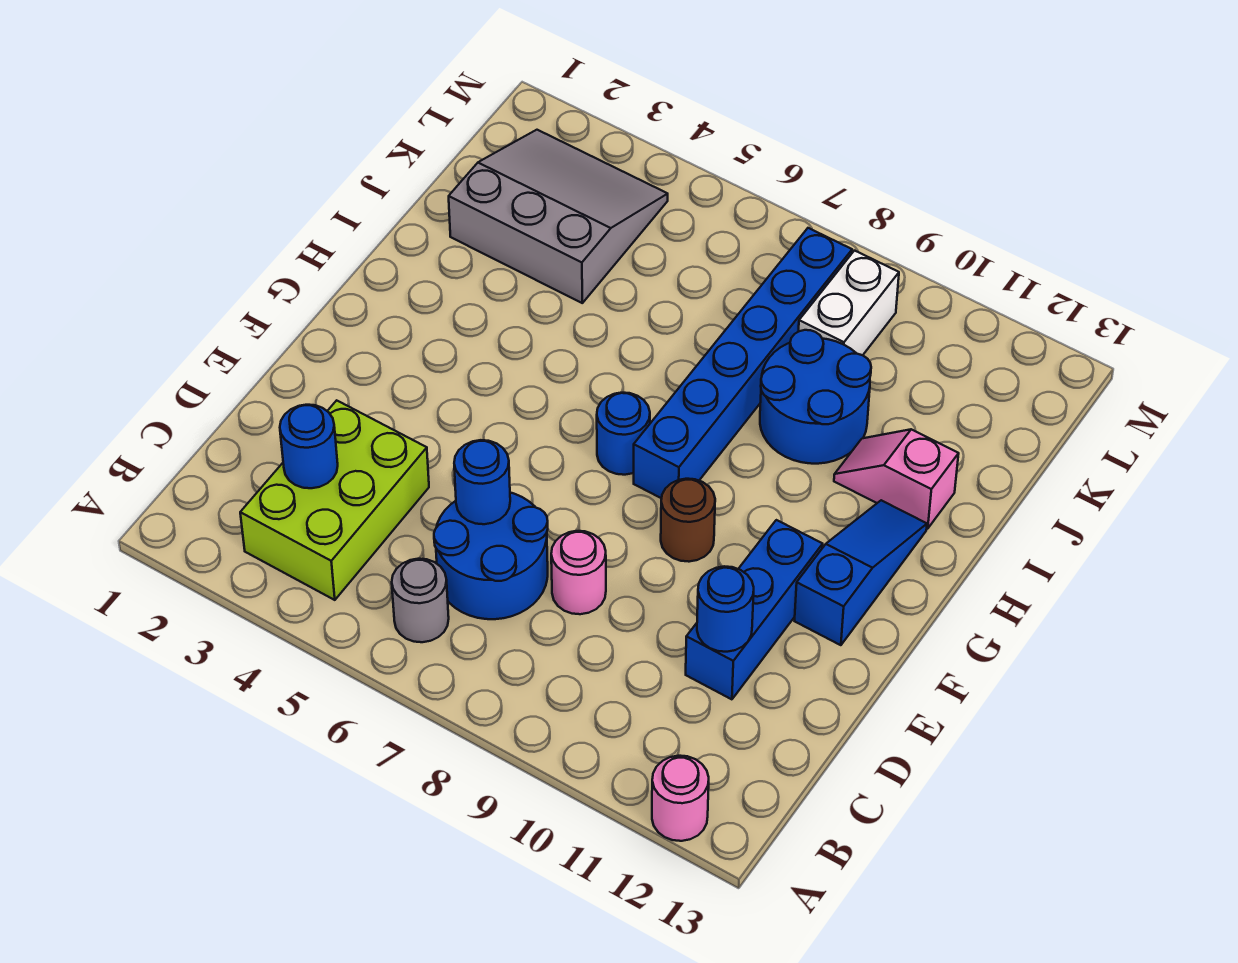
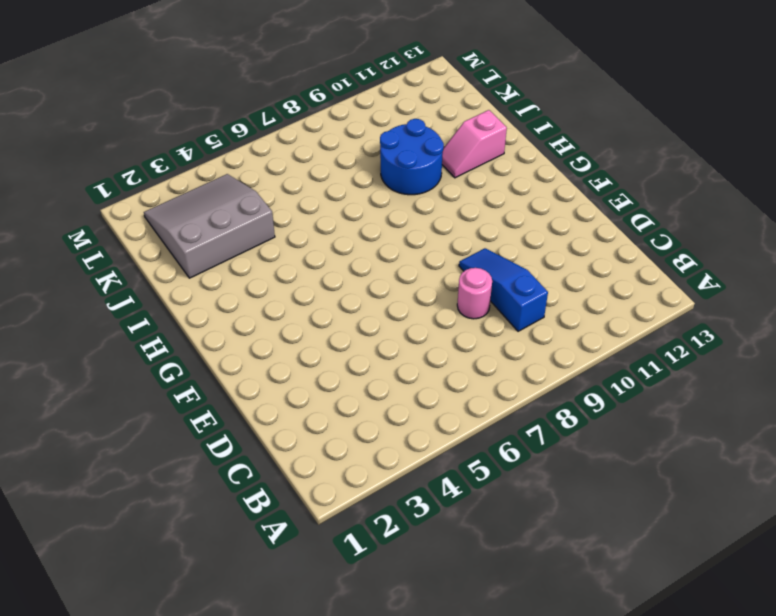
blue slope C9:E9 level 1 top C -> blue slope F12:H12 level 1 top F
none -> pink round brick A12 level 1
none -> lime brick B3:D4 level 1
none -> grey round brick B6 level 1

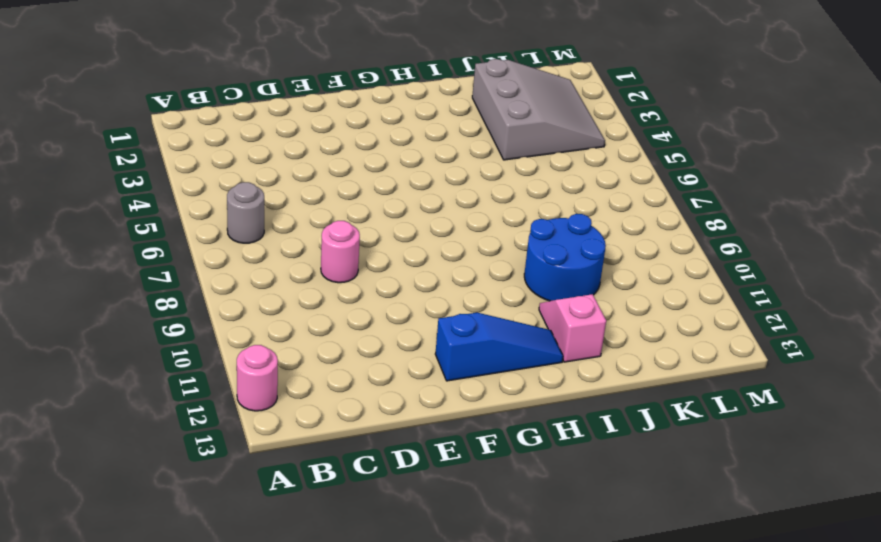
none -> lime brick B3:D4 level 1
none -> blue round brick C6:D7 level 1
none -> blue brick D11:F11 level 1

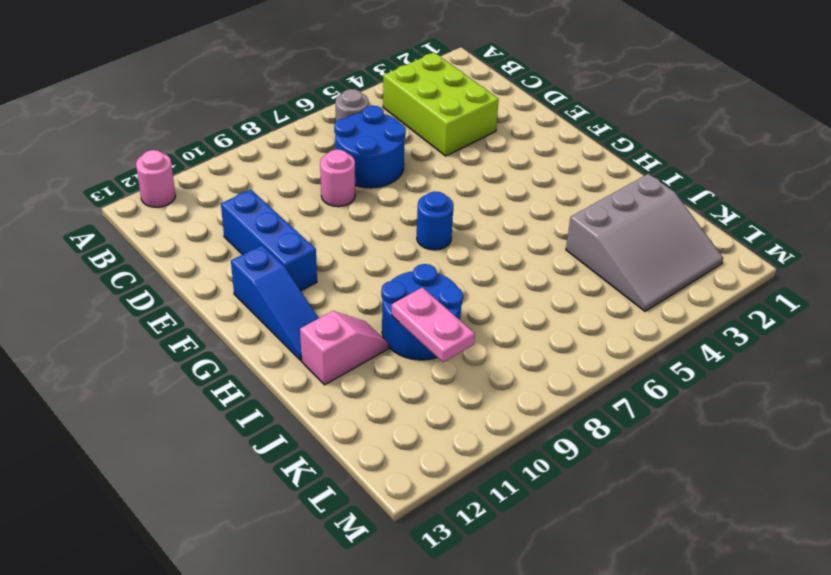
pink plate J10:K10 level 2 -> none
none -> brown round brick F9 level 1
none -> blue brick G8:L8 level 1
none -> white brick K9:L9 level 1

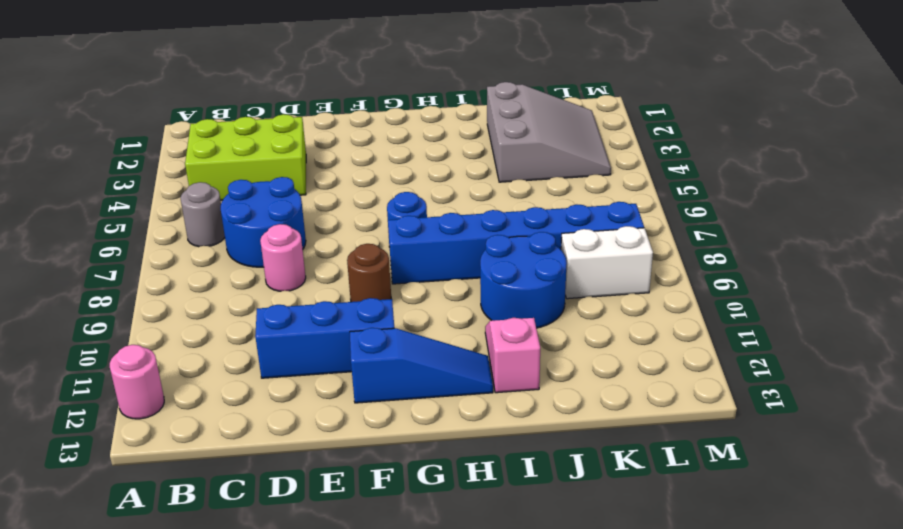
none -> blue round brick C3 level 2
none -> blue round brick D6 level 2
none -> blue round brick D11 level 2

